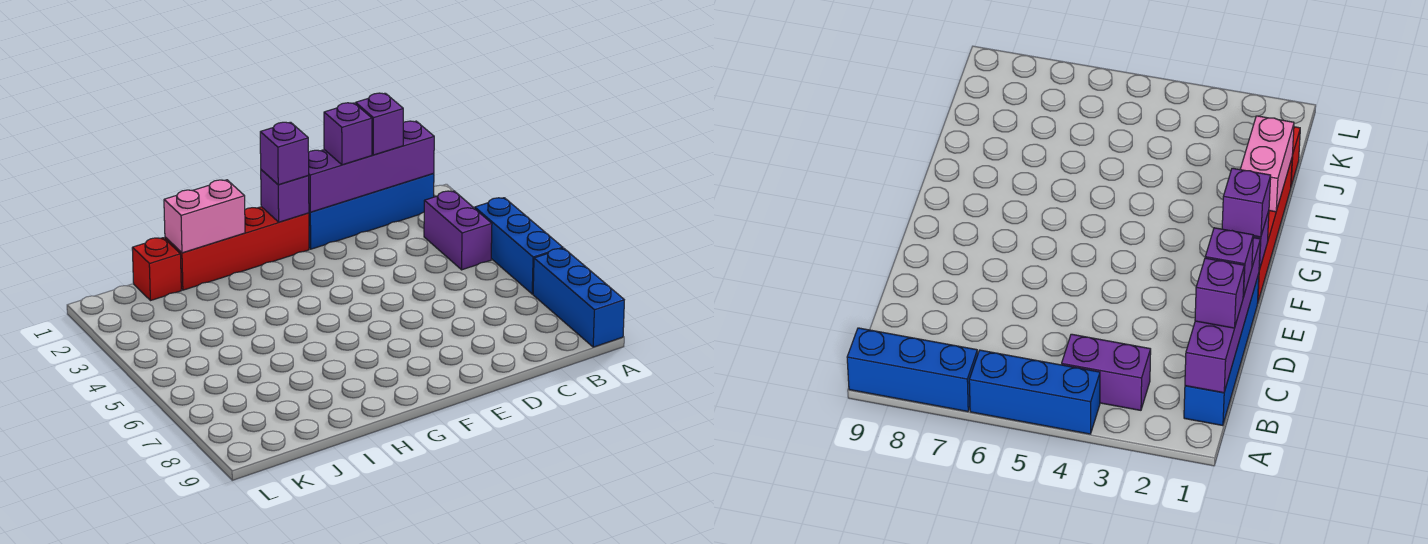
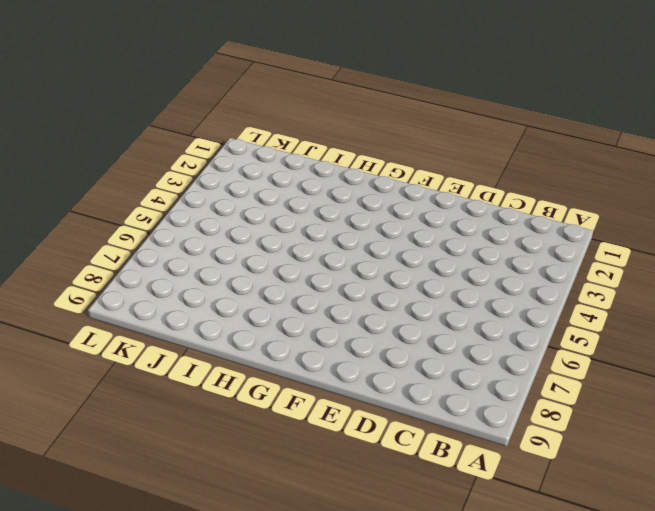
none -> blue brick A4:A6 level 1
none -> blue brick A7:A9 level 1
none -> blue brick B1:E1 level 1

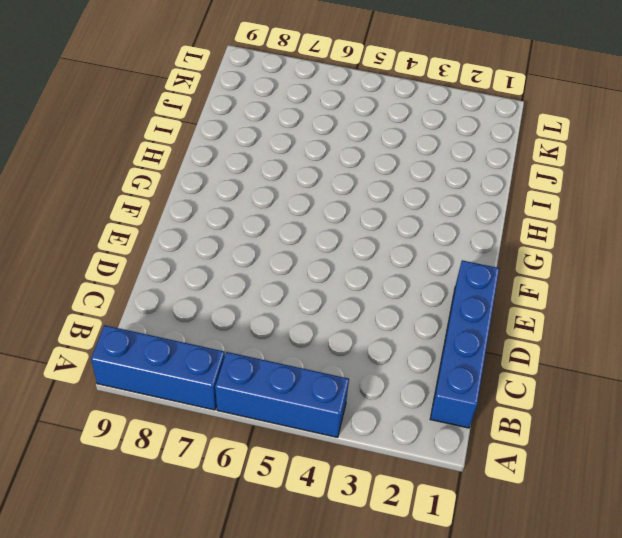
none -> purple brick B3:B4 level 1
none -> red brick F1:I1 level 1
none -> red brick J1 level 1

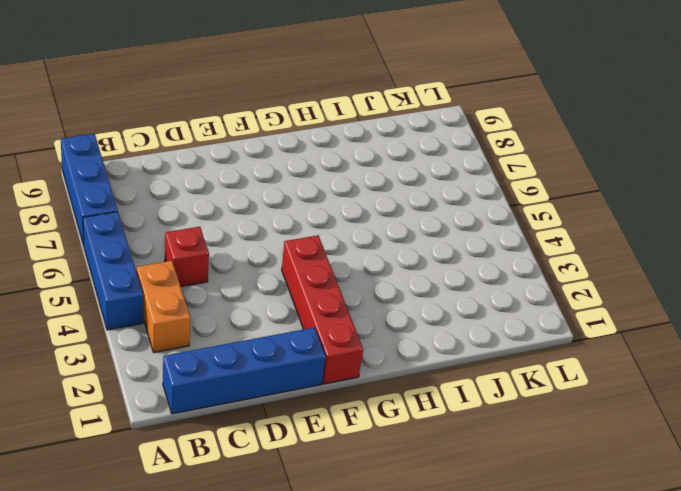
orange brick B3:B4 level 1 -> purple brick B3:B4 level 1
red brick C5 level 1 -> red brick J1 level 1
red brick F1:F4 level 1 -> red brick F1:I1 level 1
none -> purple brick B1:E1 level 2
none -> purple brick F1 level 2
none -> pink brick H1:I1 level 2

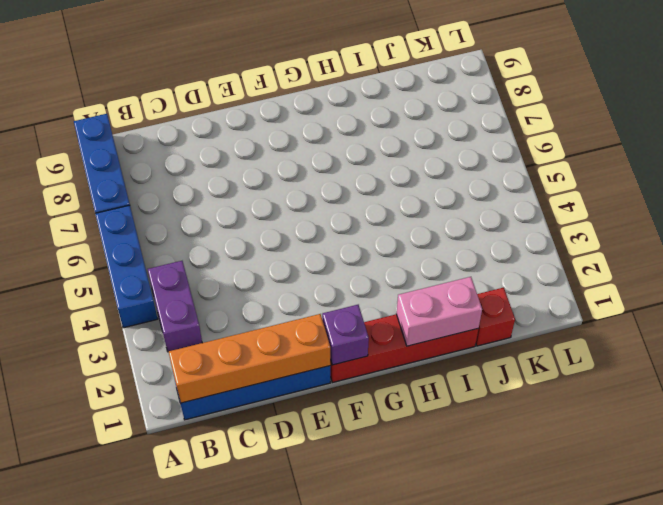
orange brick B1:E1 level 2 -> purple brick B1:E1 level 2
none -> purple brick C1 level 3
none -> purple brick D1 level 3
none -> purple brick F1 level 3

